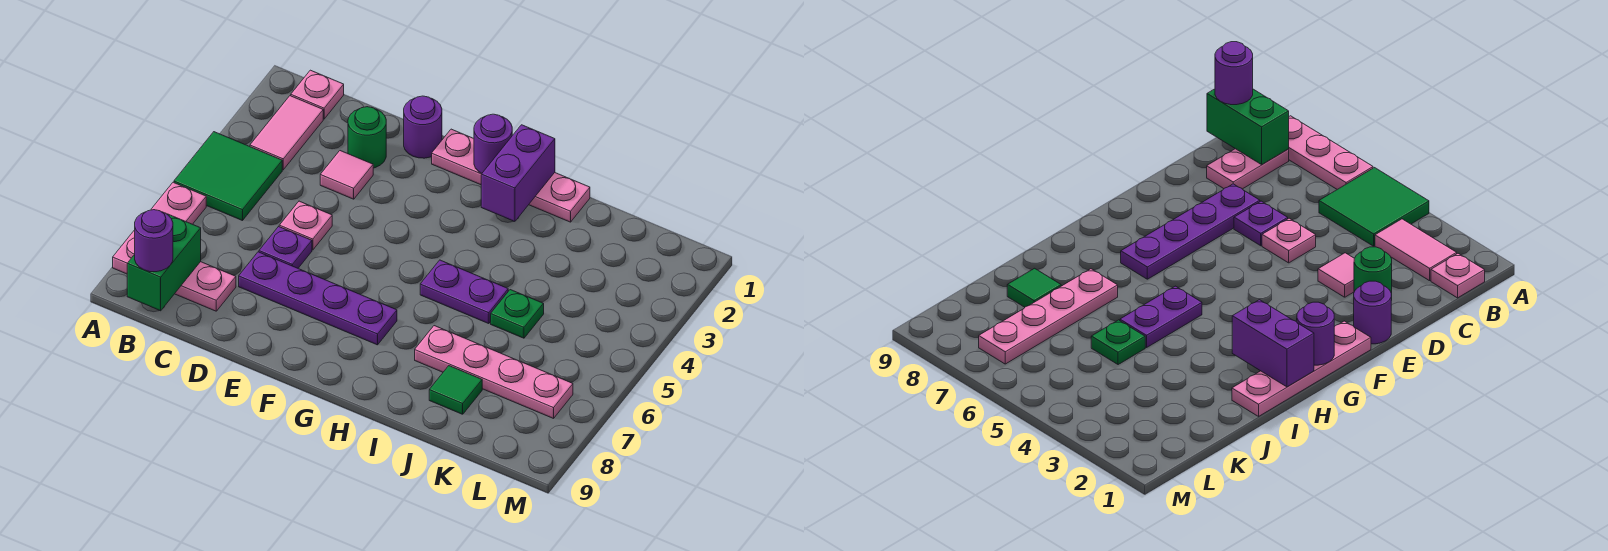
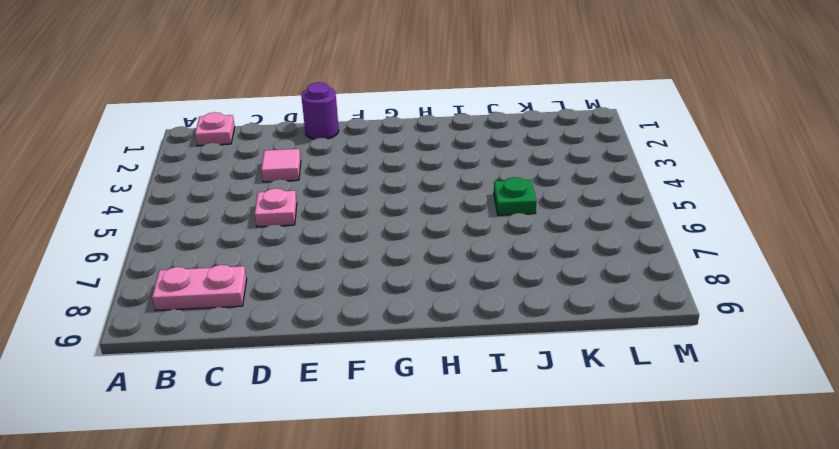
none -> green tile A4:B5 level 1
none -> pink plate A6:A8 level 1
none -> pink tile B2:B3 level 1

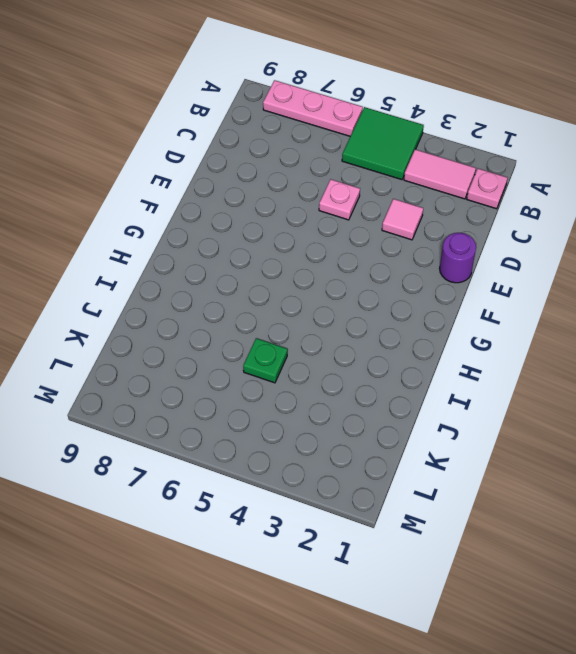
none -> pink plate B8:C8 level 1
none -> green round brick D2 level 1
none -> purple plate D6 level 1

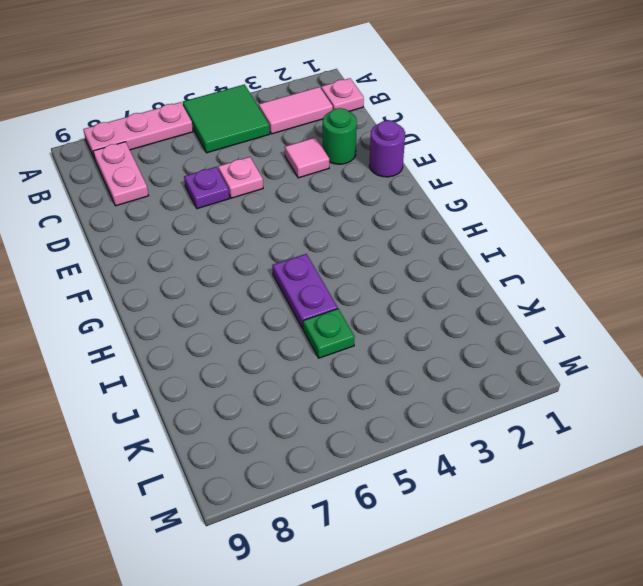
none -> purple plate D7:G7 level 1
none -> pink plate F1:I1 level 1
none -> pink plate I7:L7 level 1

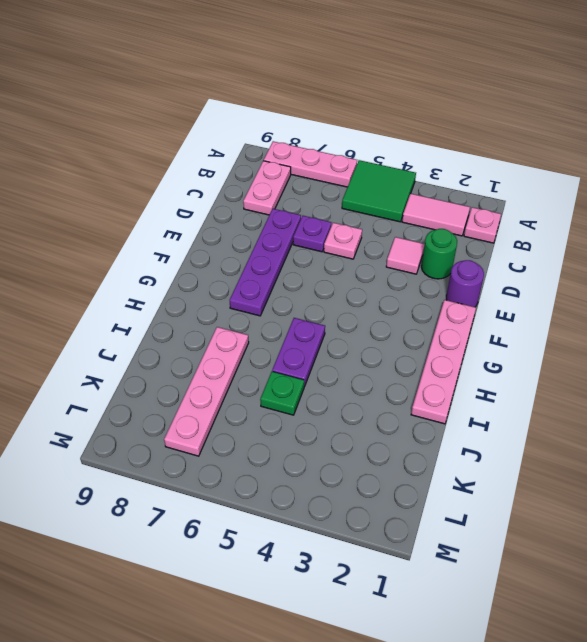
none -> green tile J8 level 1
none -> green brick B8:B9 level 2
none -> purple round brick G1 level 2

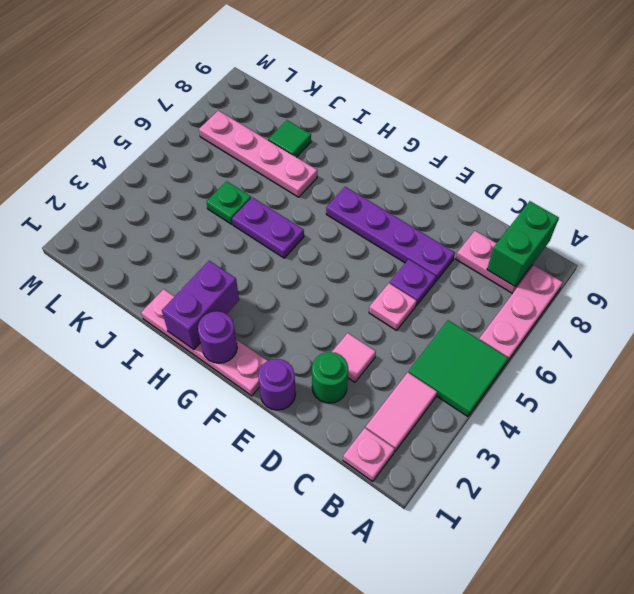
none -> purple round brick B9 level 3

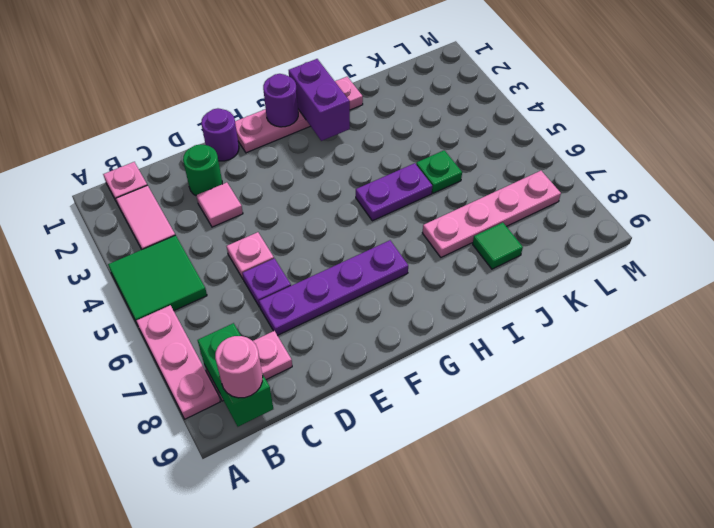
pink round brick B9 level 3 -> purple round brick B9 level 3

